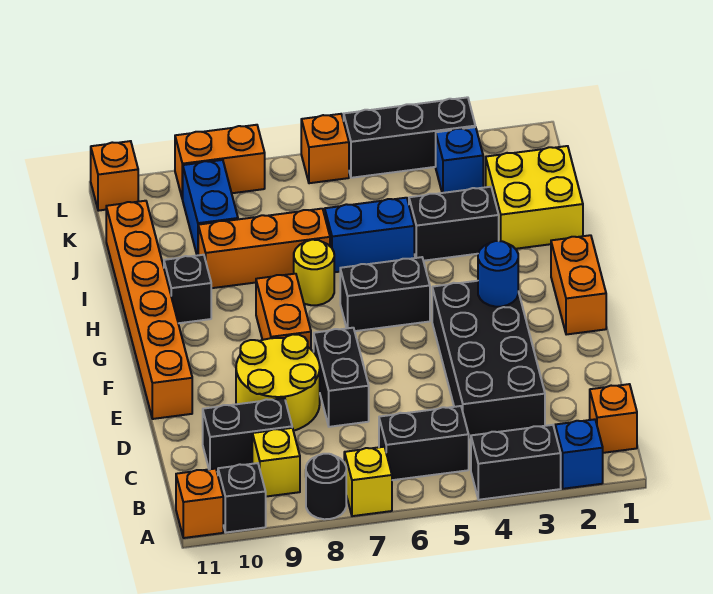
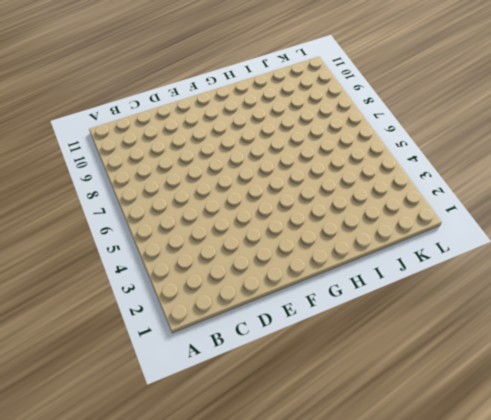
none -> blue brick A2 level 1
none -> black brick A3:A4 level 1
none -> yellow brick A7 level 1
none -> black round brick A8 level 1

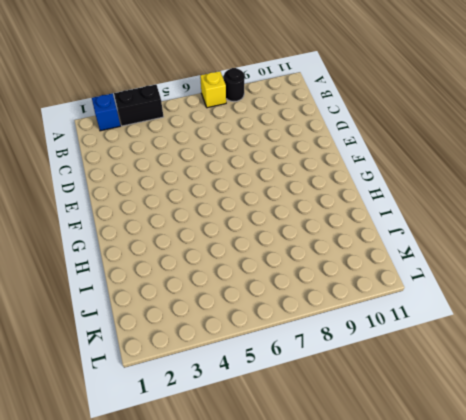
none -> black brick A10 level 1
none -> orange brick A11 level 1
none -> orange brick B1 level 1
none -> black brick B5:B6 level 1

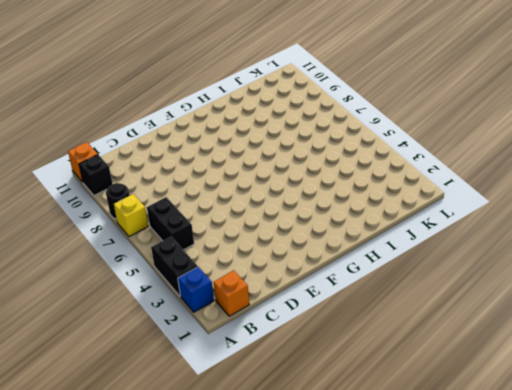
none -> yellow brick B9 level 1
none -> black brick C3:F4 level 1
none -> black brick C9:C10 level 1
none -> black brick D7:E7 level 1

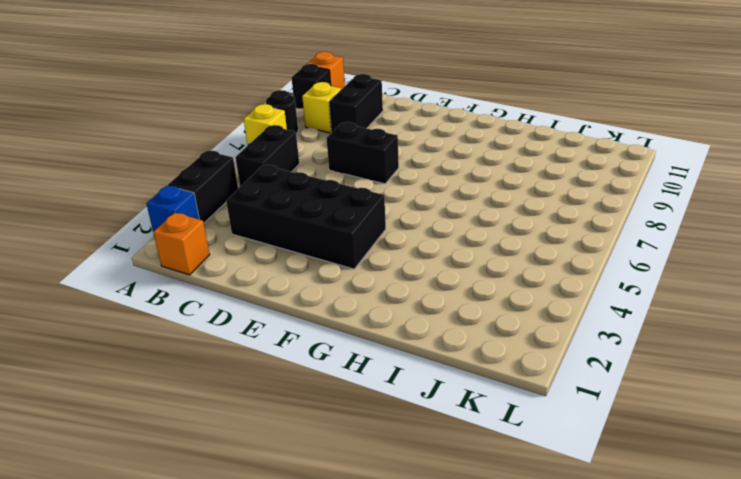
none -> yellow round brick D8:E9 level 1
none -> orange brick E11:J11 level 1
none -> orange brick F1:G1 level 1
none -> orange brick F8:G8 level 1

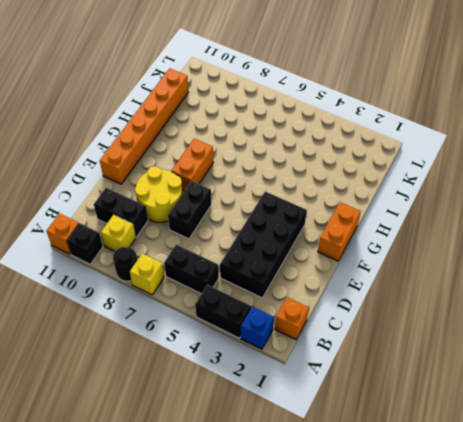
none -> black brick G5:G6 level 1
none -> yellow round brick H7 level 1
none -> black brick H10 level 1
none -> yellow brick I1:J2 level 1

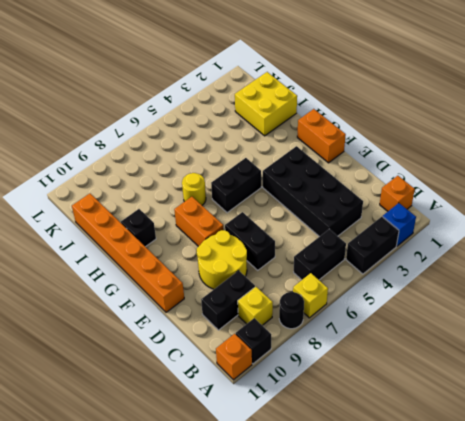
none -> black brick I3:I4 level 1
none -> blue brick I5:I6 level 1
none -> orange brick I7:I9 level 1
none -> blue brick J9:K9 level 1

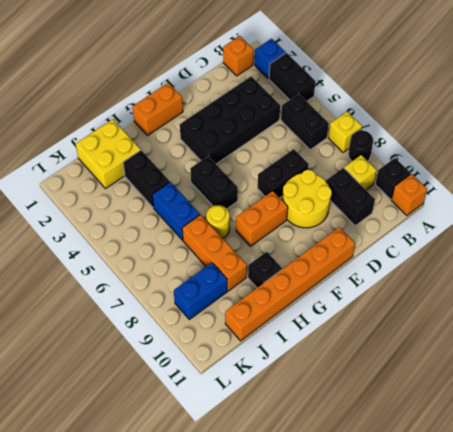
none -> blue brick K3 level 1
none -> black brick L3:L5 level 1
none -> orange brick L6 level 1
none -> orange brick L8:L9 level 1

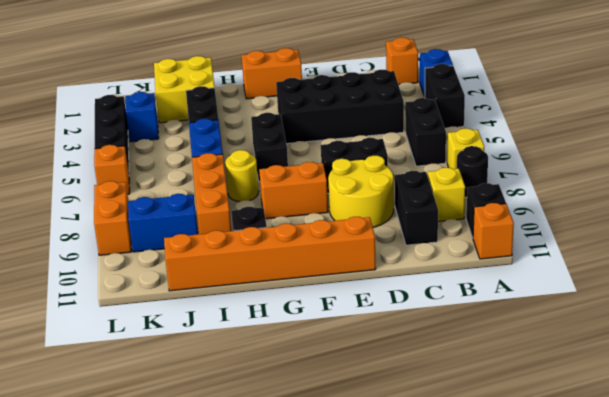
none -> orange brick L11 level 1
none -> blue round brick F3 level 2

